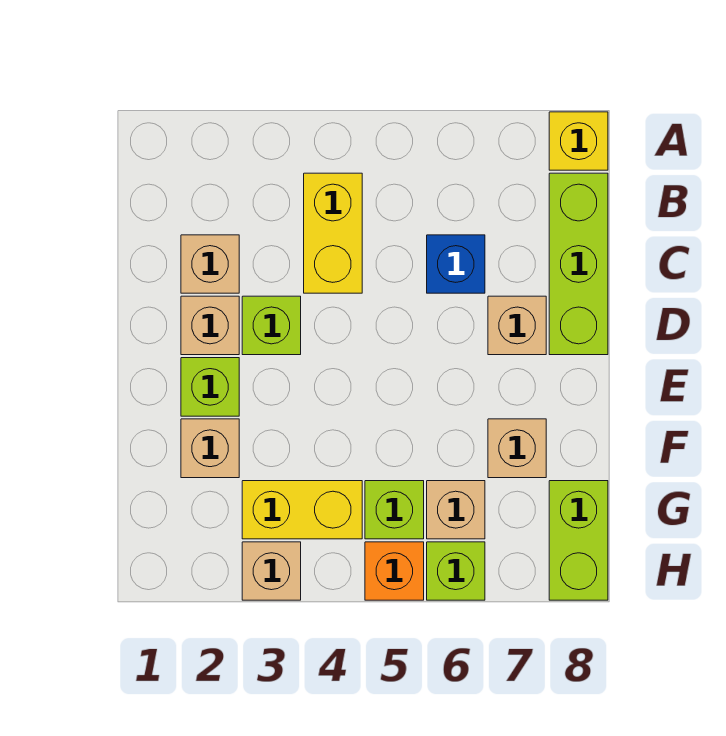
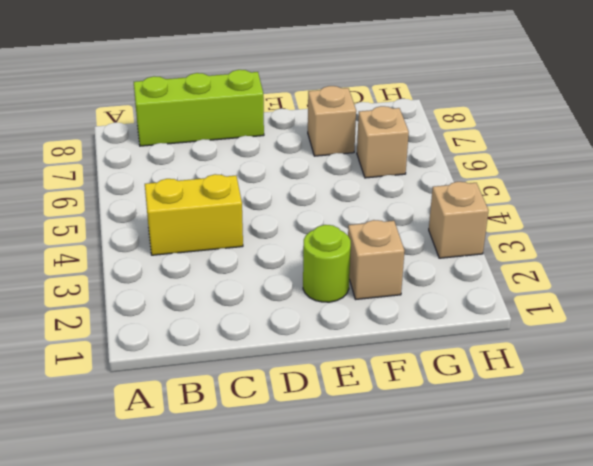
lime round brick E2 level 1 -> lime brick E2 level 1
none -> yellow brick A8 level 1
none -> tan brick C2 level 1
none -> blue brick C6 level 1

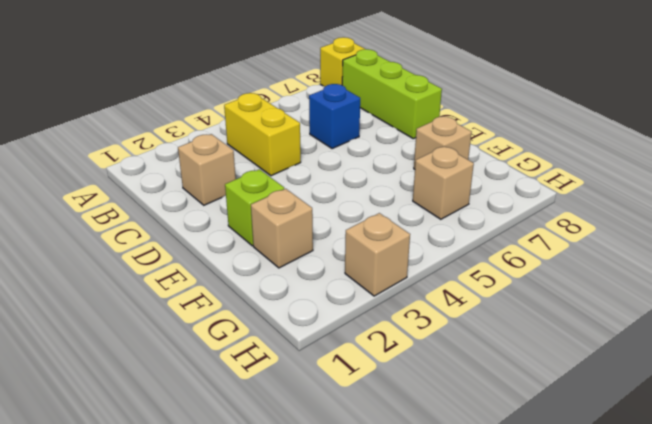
none -> tan brick D2 level 1
none -> lime brick D3 level 1
none -> tan brick D7 level 1

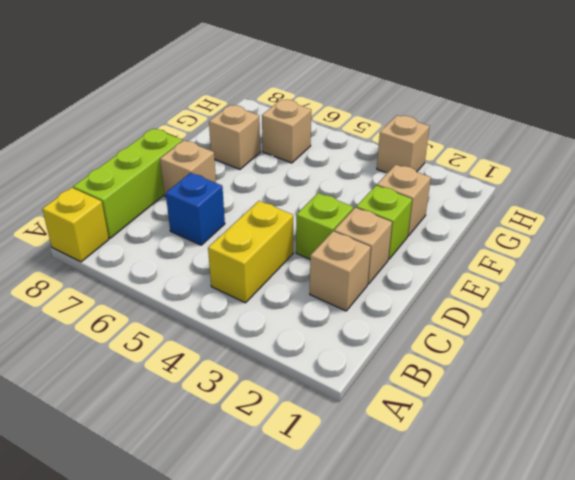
none -> yellow brick G3:G4 level 1
none -> lime brick G5 level 1
none -> lime brick G8:H8 level 1

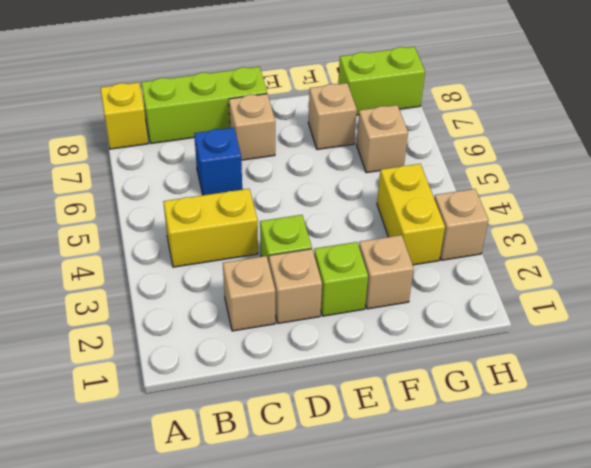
none -> lime brick G5 level 1
none -> orange brick H5 level 1
none -> lime brick H6 level 1

